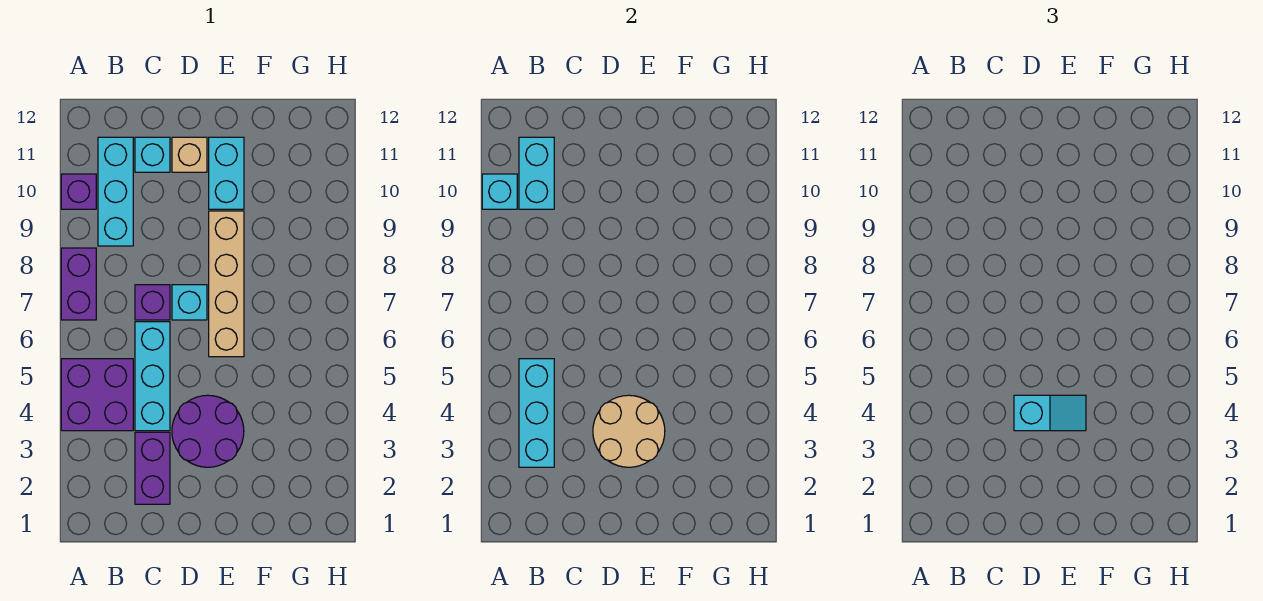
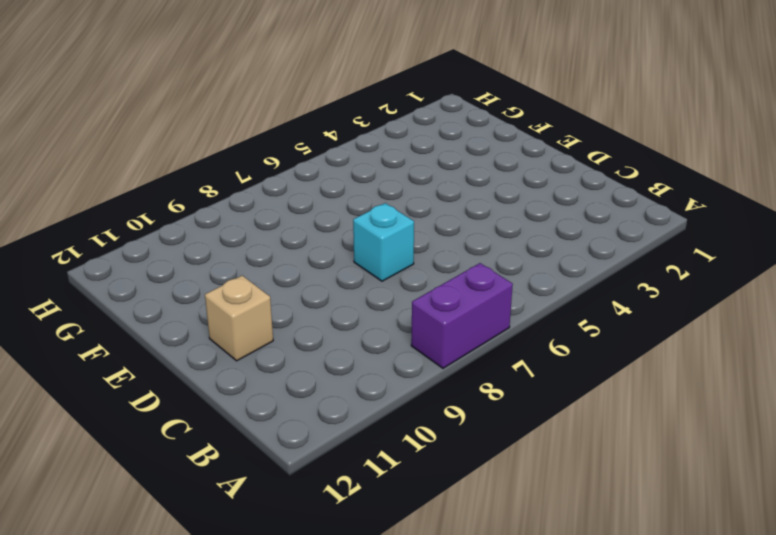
none -> purple brick A4:B5 level 1
none -> purple brick A10 level 1
none -> cyan brick B9:B11 level 1

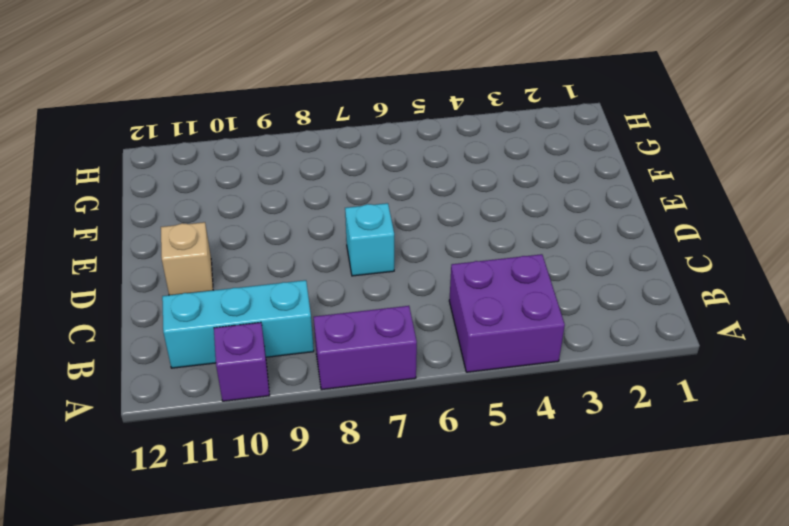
none -> purple brick C2:C3 level 1
none -> cyan brick C4:C6 level 1
none -> purple brick C7 level 1

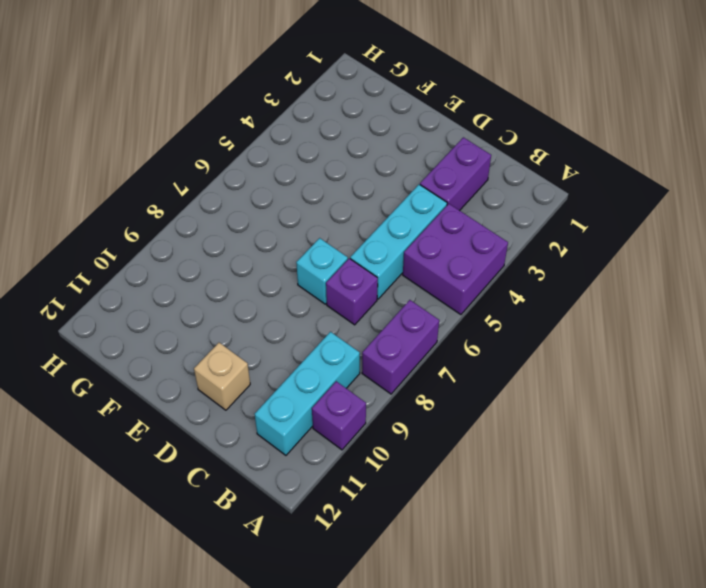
none -> cyan brick C11 level 1
none -> purple round brick D3:E4 level 1
none -> tan brick E6:E9 level 1

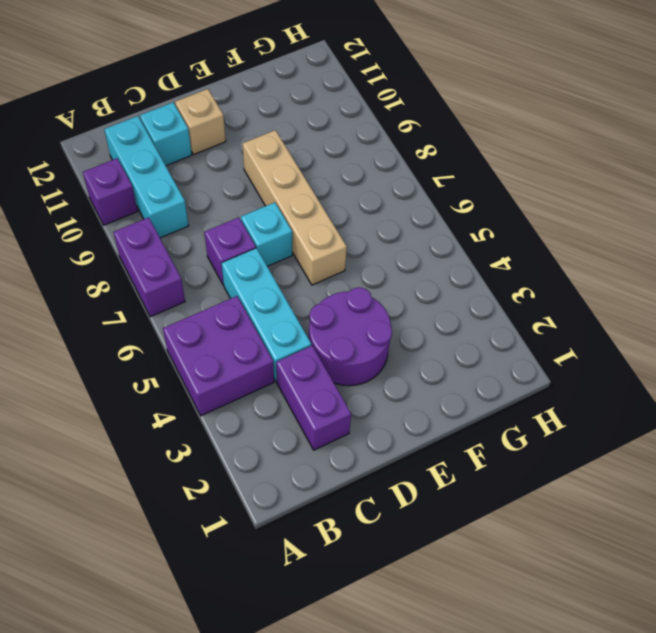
none -> cyan brick E10:E11 level 1
none -> cyan brick A10 level 2
none -> cyan brick B3:B5 level 2

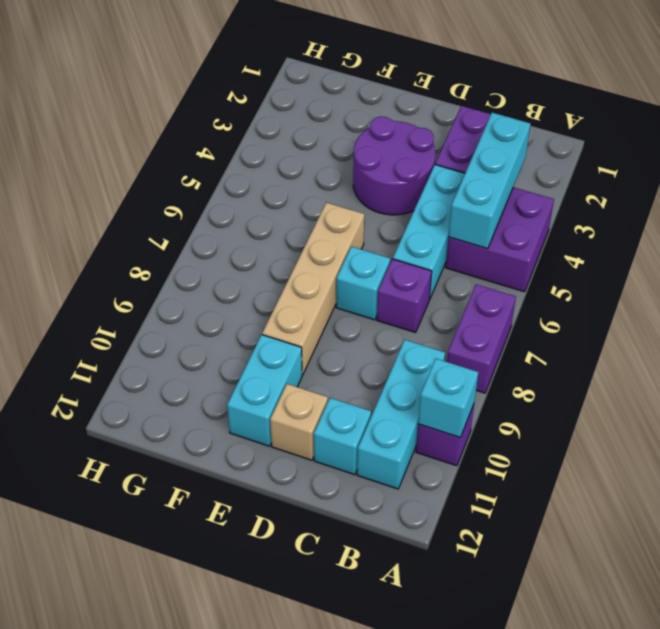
none -> cyan brick B10:B11 level 2
none -> tan round brick D3:E4 level 2
none -> cyan slope D4:E4 level 3 top D

